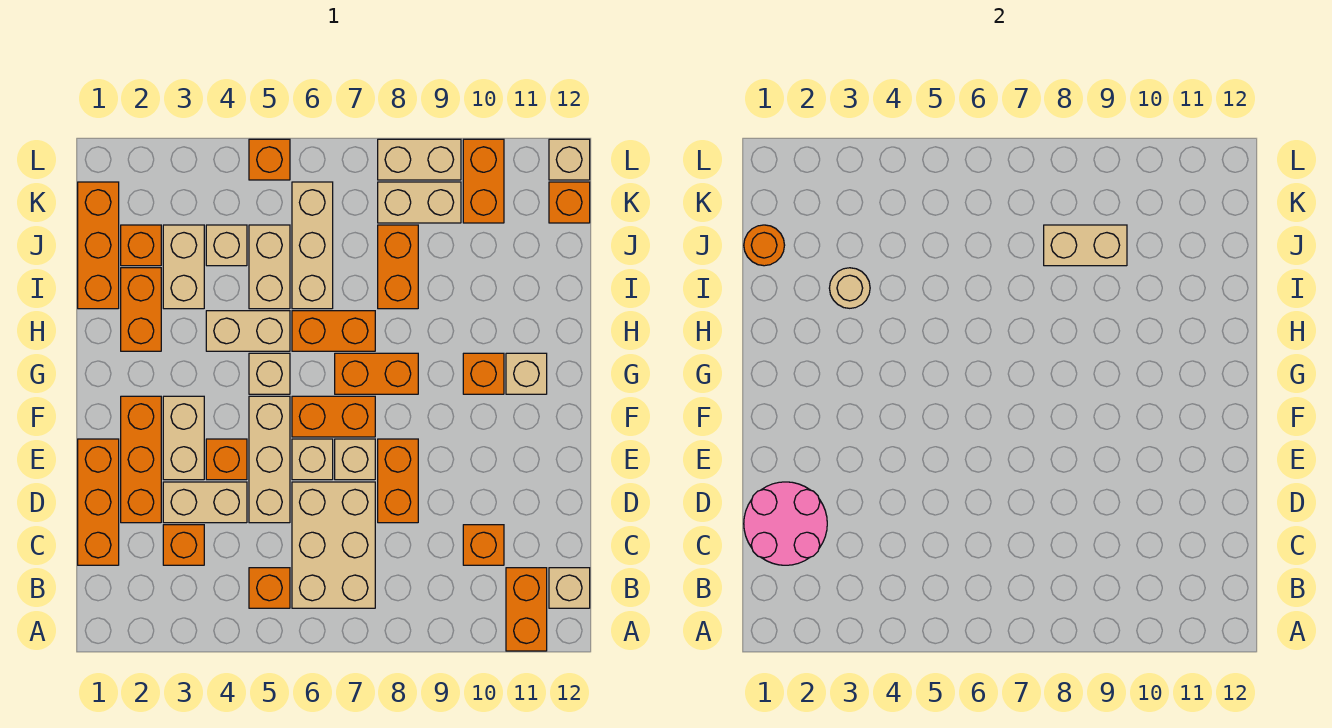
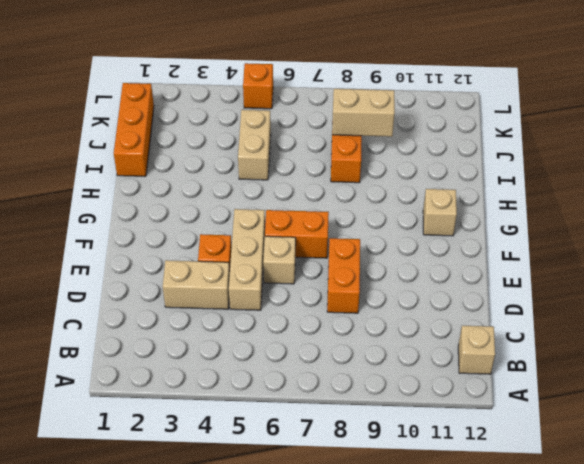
none -> orange brick A11:B11 level 1
none -> orange brick B5 level 1
none -> tan brick B6:D7 level 1
none -> orange brick C1:E1 level 1

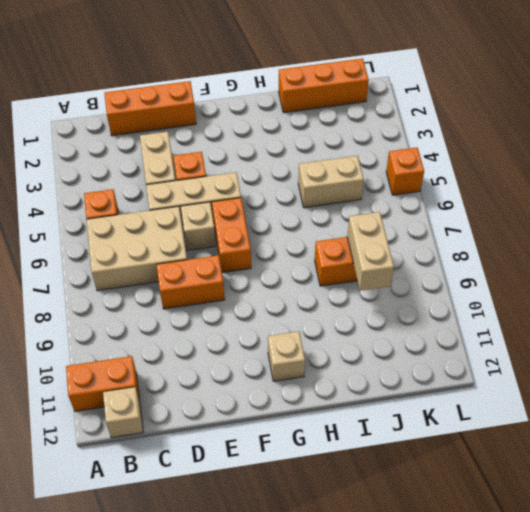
none -> orange brick C3 level 1
none -> orange brick C10 level 1
none -> orange brick D2:F2 level 1
none -> tan brick E3:F3 level 1

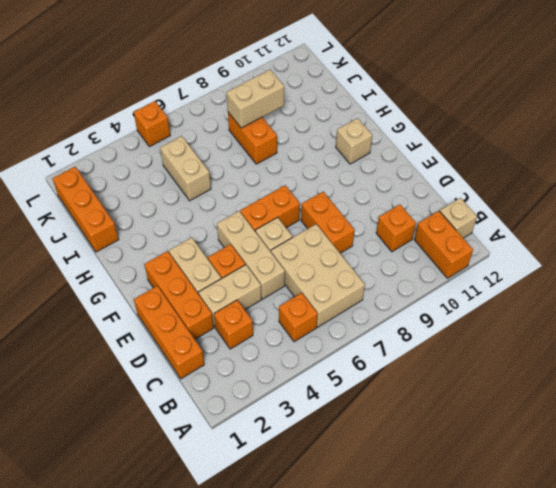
none -> tan brick E7 level 1
none -> tan brick G5 level 1
none -> orange brick G7:G8 level 1
none -> orange brick G10 level 1

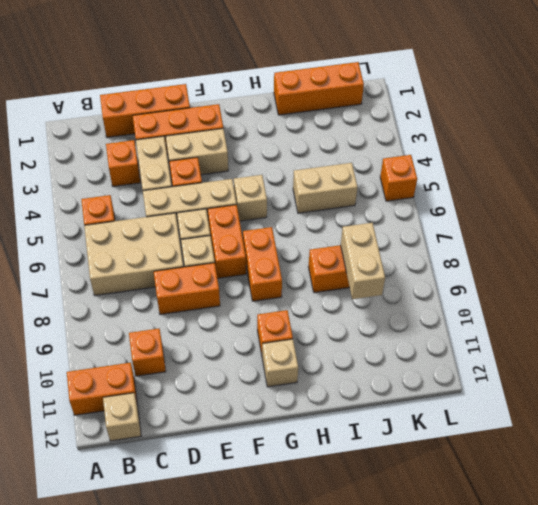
none -> orange brick H2:I2 level 1
none -> tan brick H4:H5 level 1
none -> orange brick H6:H7 level 1
none -> tan brick I3:J3 level 1

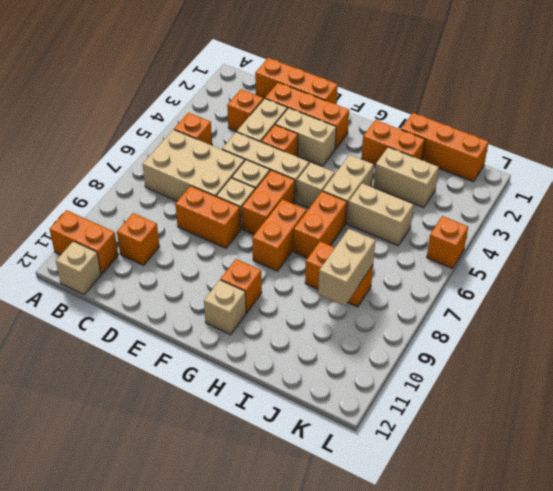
none -> tan brick I6:K6 level 1
none -> orange brick J2 level 1
none -> tan brick J4 level 1
none -> tan brick K8:K9 level 1

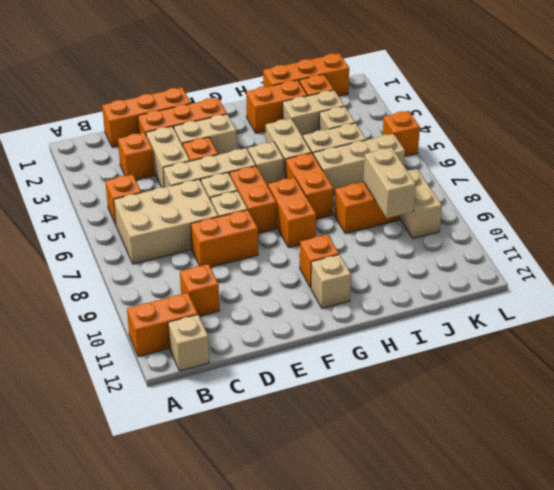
none -> orange brick K10:L10 level 1
none -> orange brick K12 level 1
none -> tan brick L8:L9 level 1
none -> tan brick L12 level 1

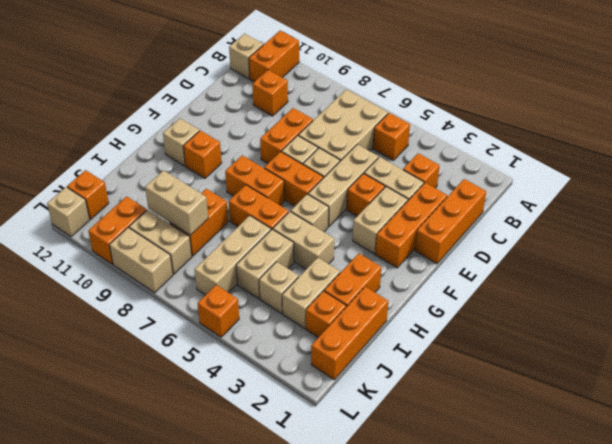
none -> pink round brick C1:D2 level 2
none -> tan round brick I3 level 2
none -> orange round brick J1 level 2

